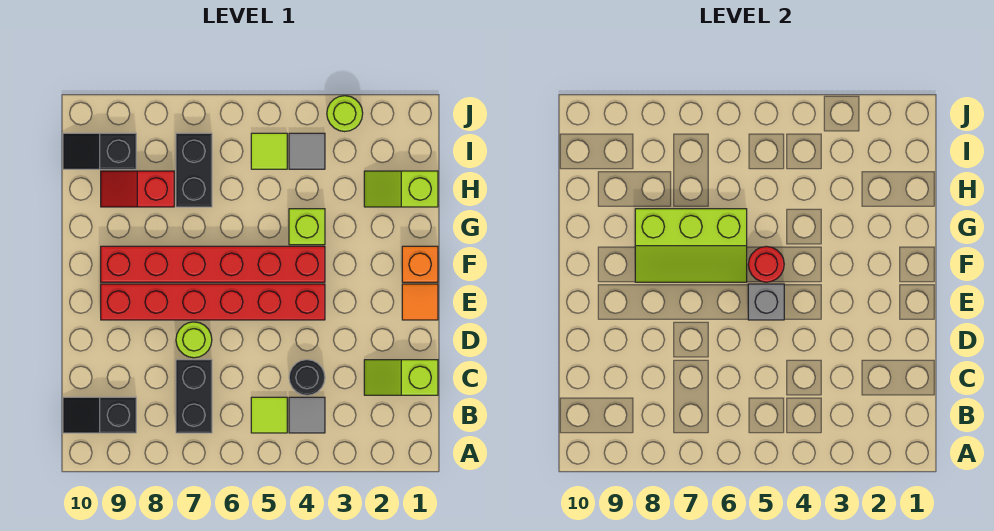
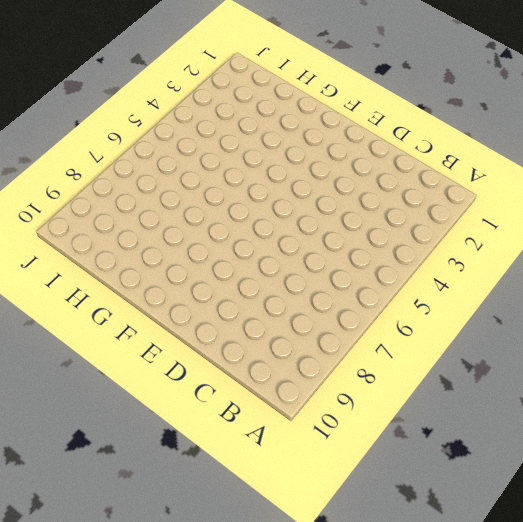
none -> grey tile B4 level 1
none -> lime tile B5 level 1
none -> black brick B7:C7 level 1

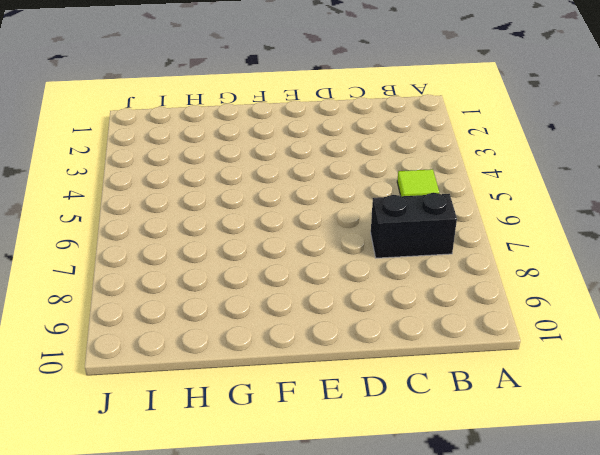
none -> grey tile B4 level 1
none -> black slope B9:B10 level 1 top 9
none -> lime slope C1:C2 level 1 top 1

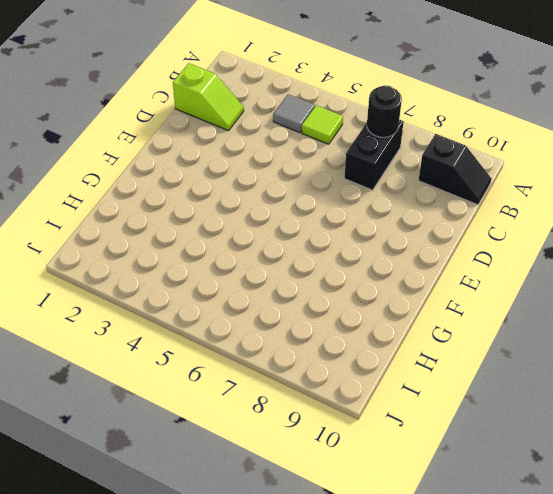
black round brick B7 level 2 -> black round brick C4 level 1
none -> lime round brick D7 level 1
none -> orange tile E1 level 1
none -> red brick E4:E9 level 1

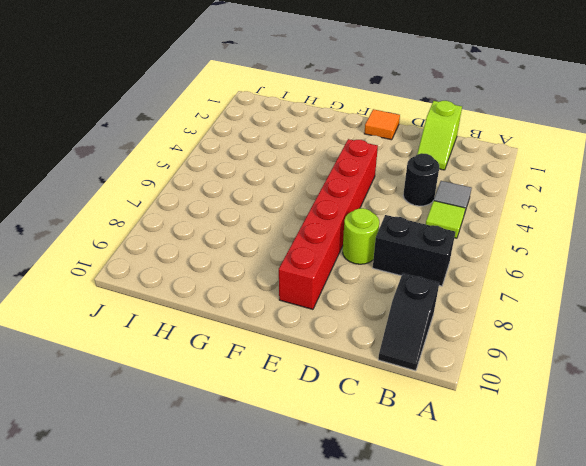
none -> orange brick F1 level 1
none -> red brick F4:F9 level 1
none -> lime brick G4 level 1

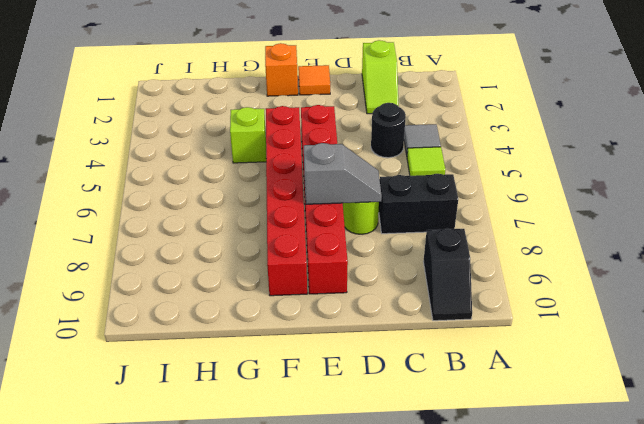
grey slope D7:E7 level 2 top E -> none
none -> lime slope H1:H2 level 1 top 1
none -> black brick H7:I7 level 1
none -> red slope H8:H9 level 1 top 8

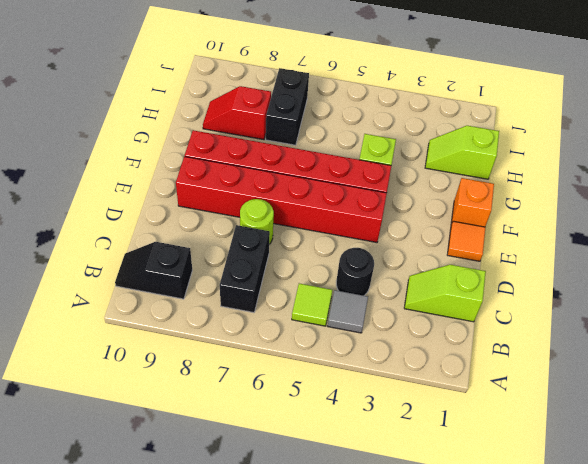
none -> grey tile I4 level 1
none -> lime tile I5 level 1
none -> black slope I9:I10 level 1 top 9

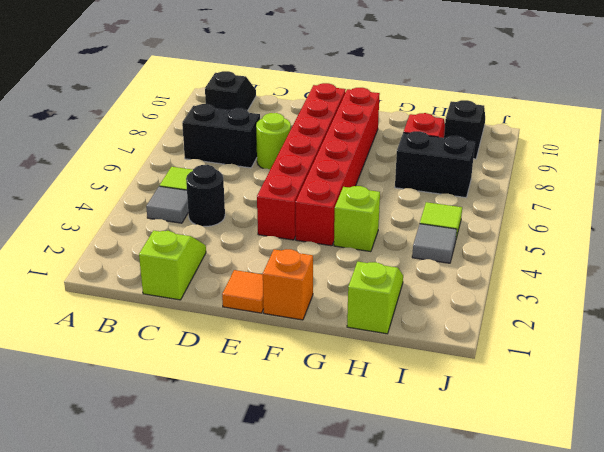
none -> lime round brick J3 level 1
none -> grey brick E5 level 2
none -> red round brick F5 level 2

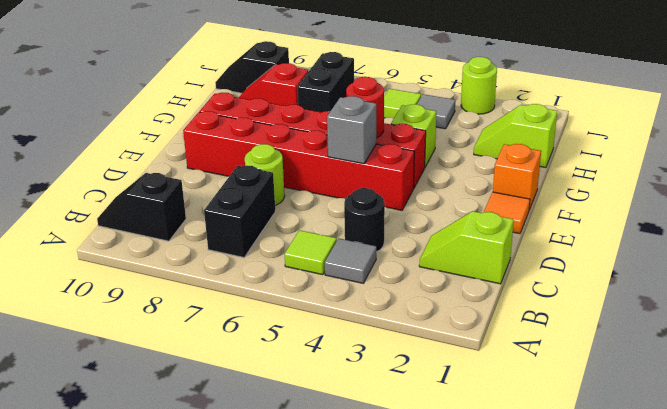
none -> lime slope F6:G8 level 2 top G

